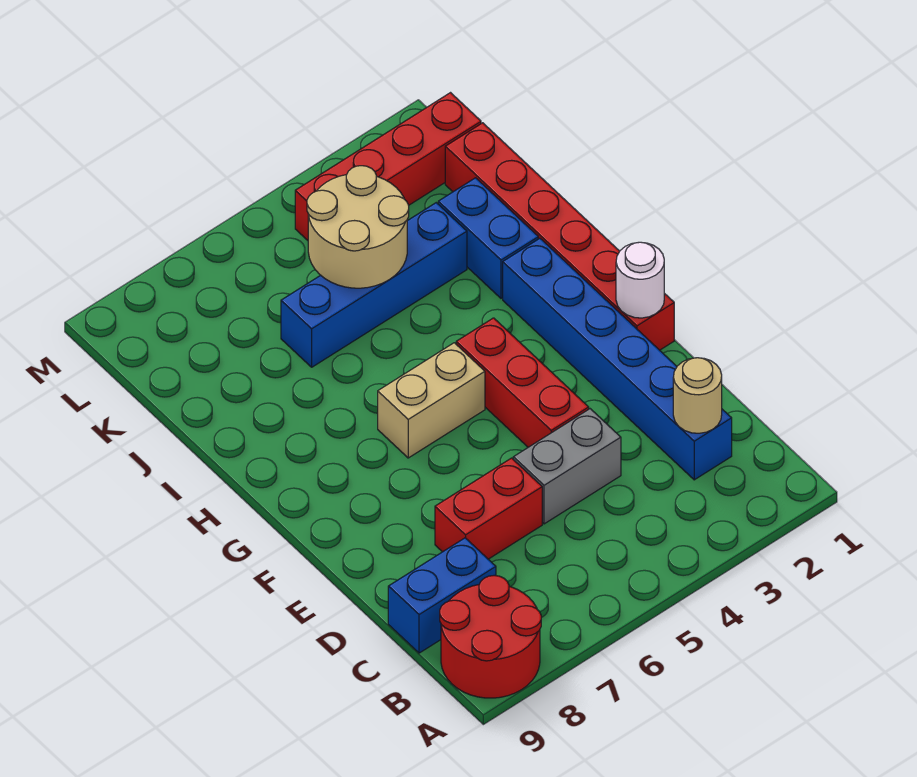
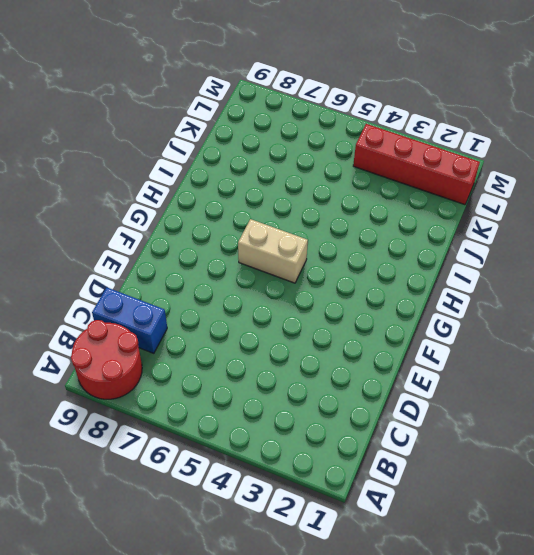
none -> blue brick C2:H2 level 1
none -> grey brick D4:D5 level 1
none -> red brick D6:D7 level 1

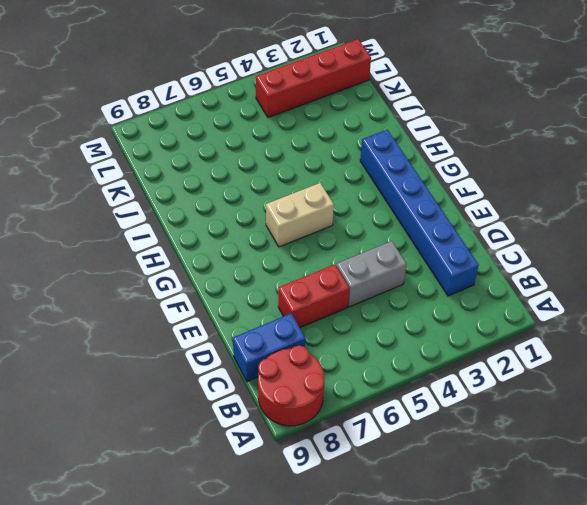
none -> red brick E4:G4 level 1
none -> red brick F1:K1 level 1
none -> blue brick I2:J2 level 1

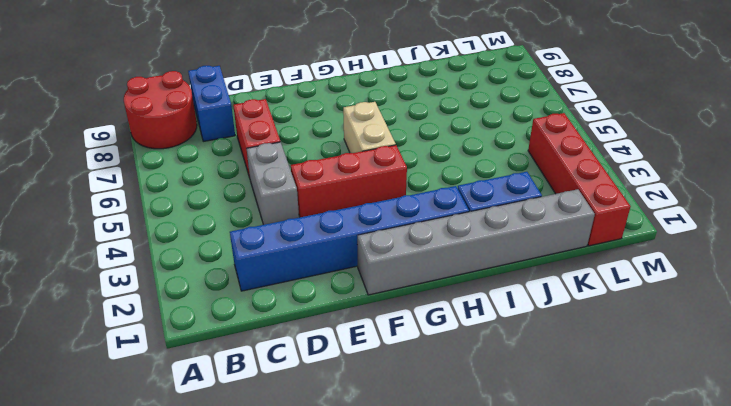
grey brick F1:K1 level 1 -> red brick F1:K1 level 1
none -> blue brick J3:J6 level 1
none -> tan round brick C2 level 2
none -> white round brick F1 level 2

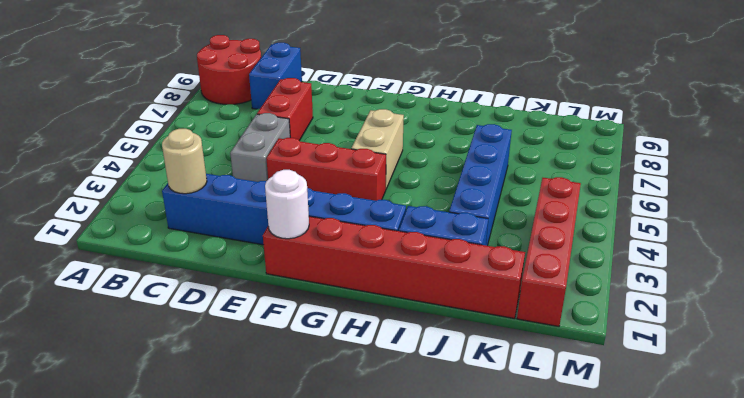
none -> tan round brick J4:K5 level 2

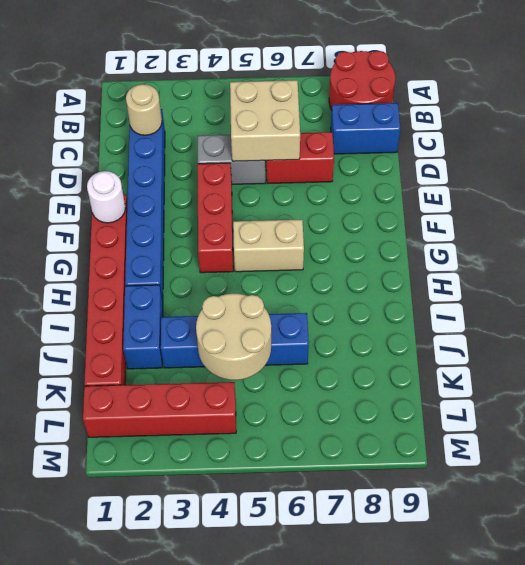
tan brick C5:D6 level 2 -> none

